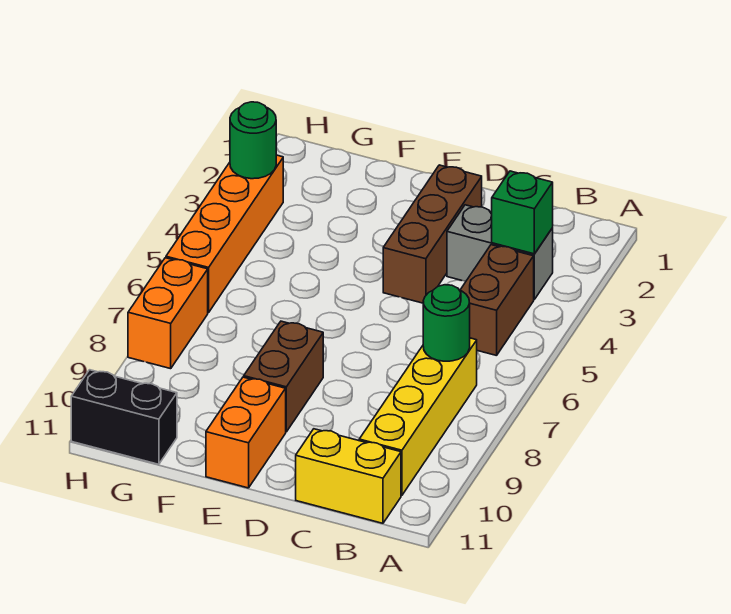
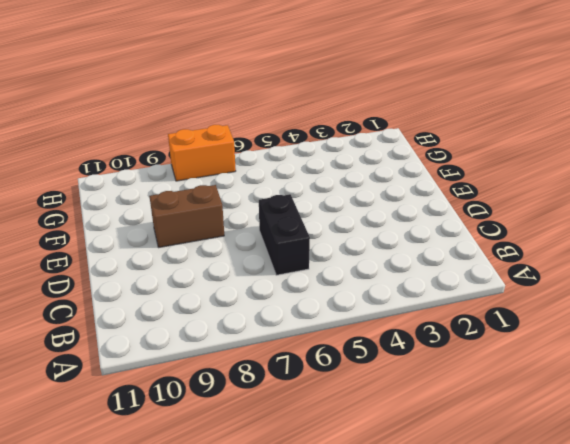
black brick C6:D6 level 1 -> black brick G11:H11 level 1
none -> grey brick B3:C3 level 1
none -> brown brick B4:B5 level 1
none -> yellow brick B7:B10 level 1

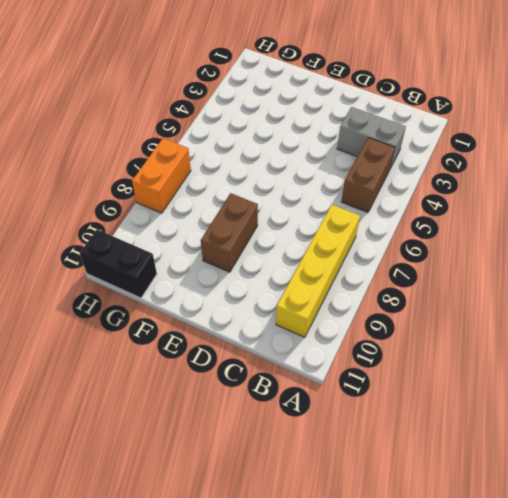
none -> yellow brick B11:C11 level 1
none -> brown brick D2:D4 level 1
none -> orange brick E10:E11 level 1

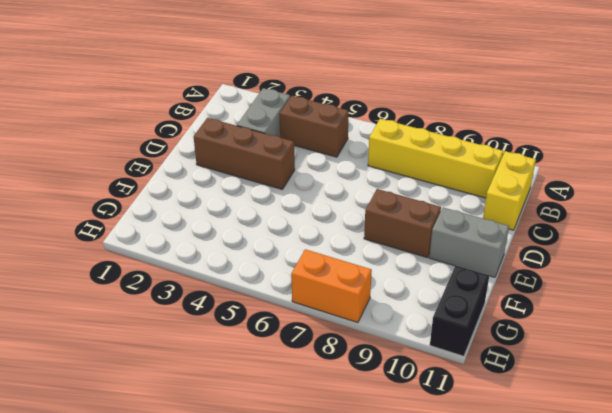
grey brick E10:E11 level 1 -> orange brick E10:E11 level 1
none -> orange brick H3:H6 level 1
none -> green brick B3 level 2
none -> green round brick B7 level 2

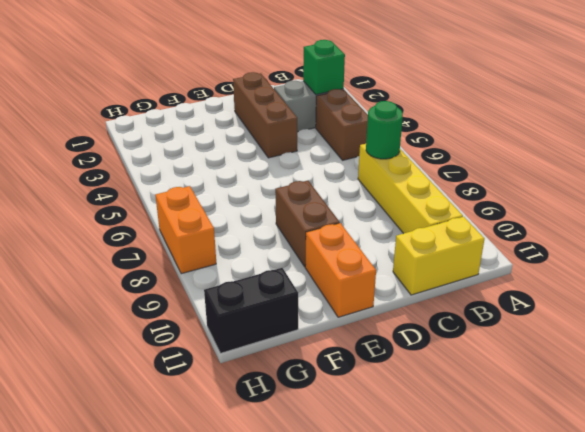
none -> orange brick H3:H6 level 1
none -> green round brick H3 level 2

